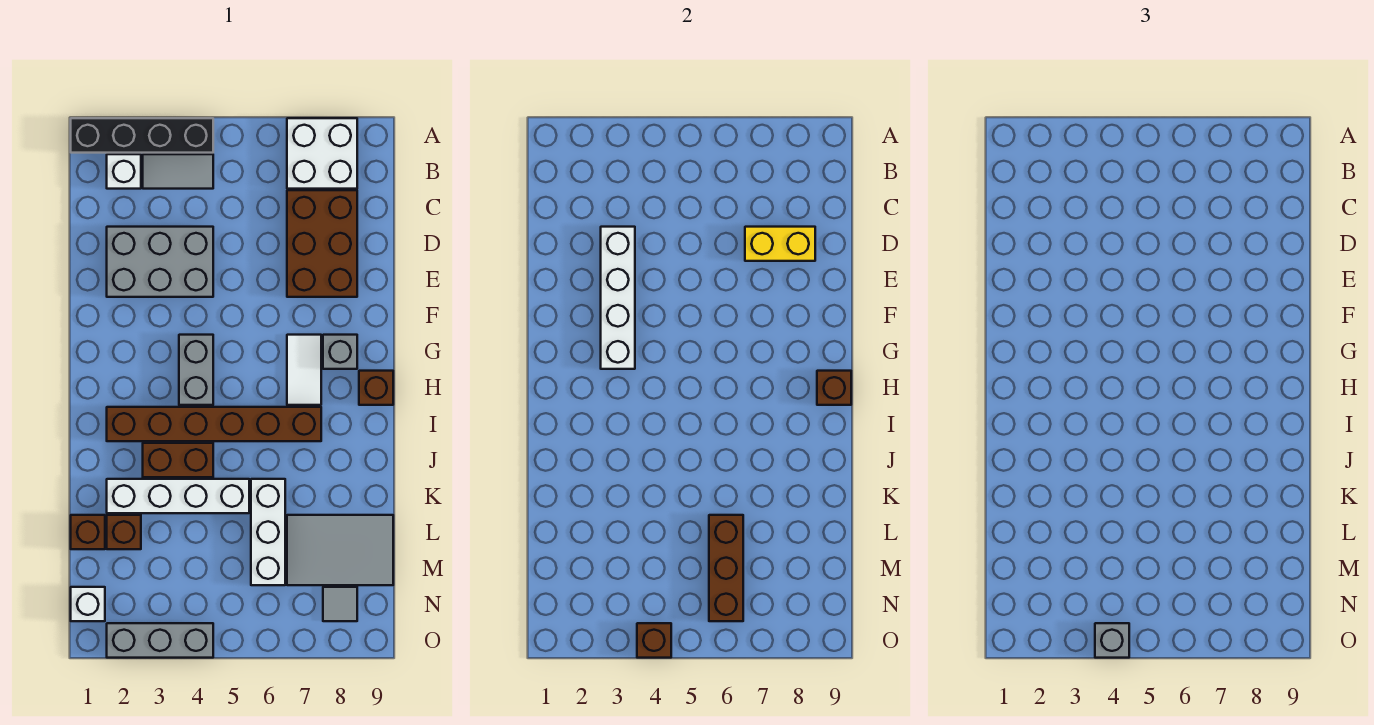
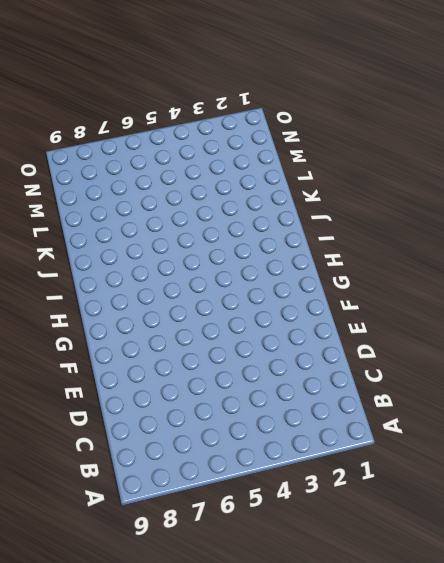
none -> black brick A1:A4 level 1
none -> white brick A7:B8 level 1
none -> white brick B2 level 1

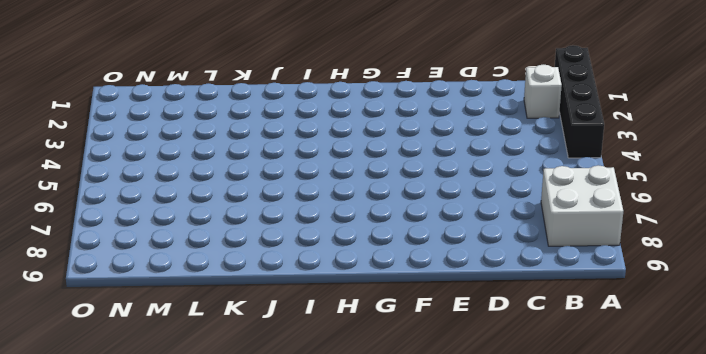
none -> grey tile B3:B4 level 1
none -> brown brick C7:E8 level 1
none -> grey brick D2:E4 level 1

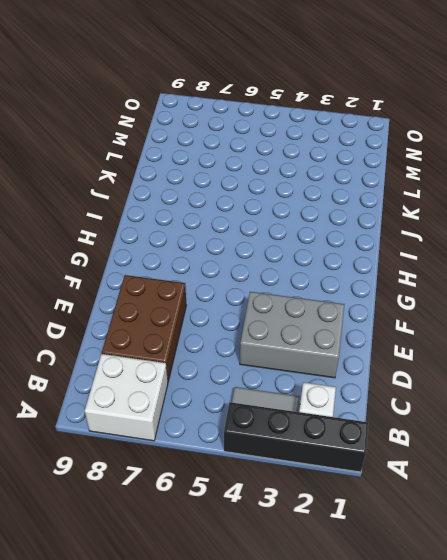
none -> grey brick G4:H4 level 1
none -> white tile G7:H7 level 1
none -> grey brick G8 level 1

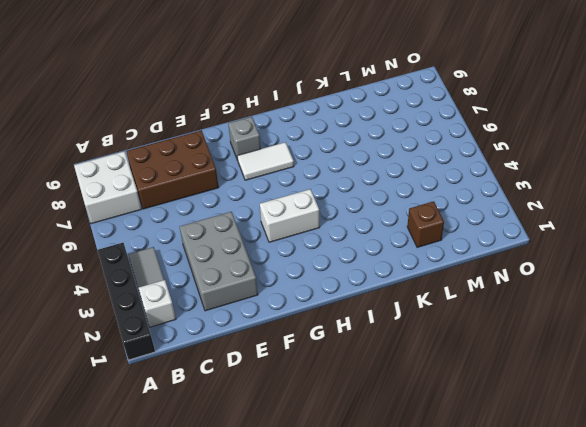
white brick G4:H4 level 1 -> grey brick G4:H4 level 1
none -> brown brick H9 level 1
none -> brown brick I2:I7 level 1
none -> brown brick J3:J4 level 1

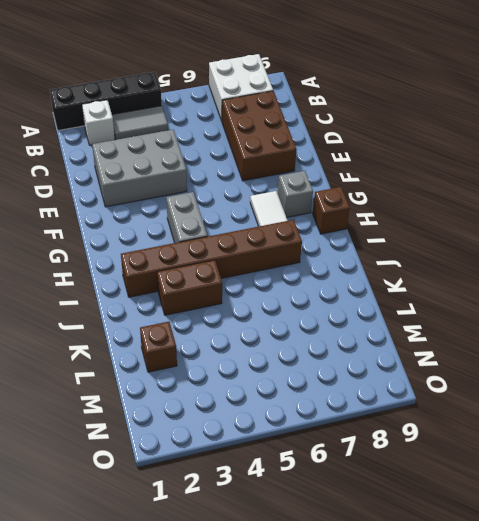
none -> white brick K2:K5 level 1
none -> white brick K6:M6 level 1
none -> brown brick L1 level 1

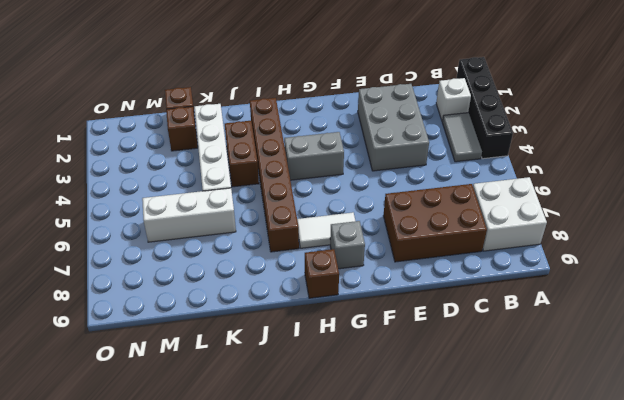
none -> grey tile L7:M9 level 1
none -> white brick N1 level 1
none -> grey tile N8 level 1

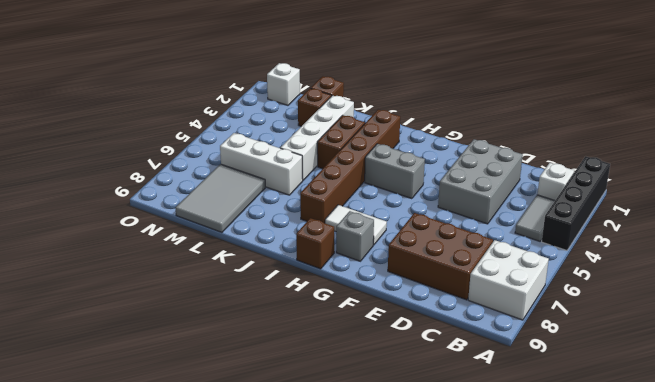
none -> grey tile N8 level 1
none -> grey brick O2:O4 level 1
none -> white brick D3:G3 level 2

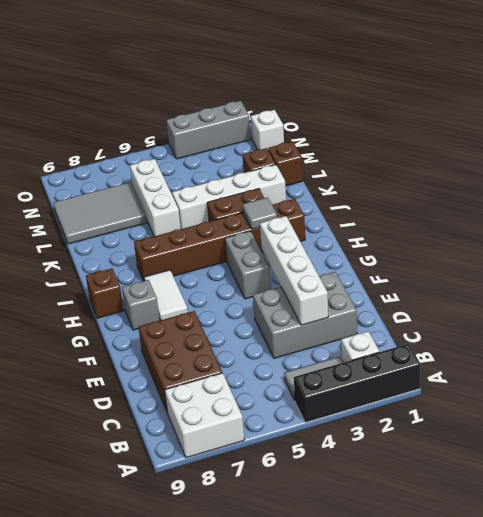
grey tile I3 level 2 -> grey tile N8 level 1
none -> yellow brick D7:D8 level 2
none -> brown brick H9 level 2
none -> brown brick L6:N6 level 2

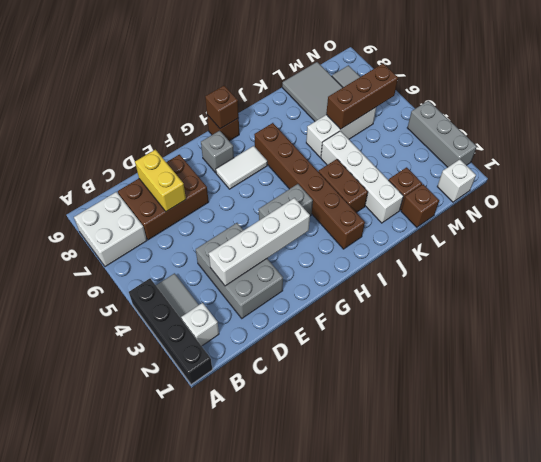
none -> brown brick O4 level 2
none -> grey brick O4 level 3

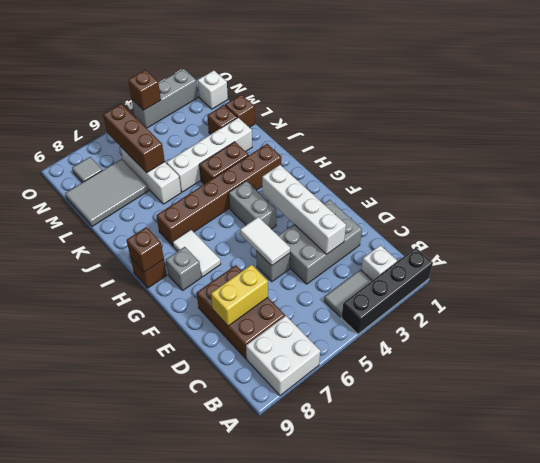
grey brick E5 level 1 -> grey brick O4 level 3
white tile E5:F5 level 2 -> none

